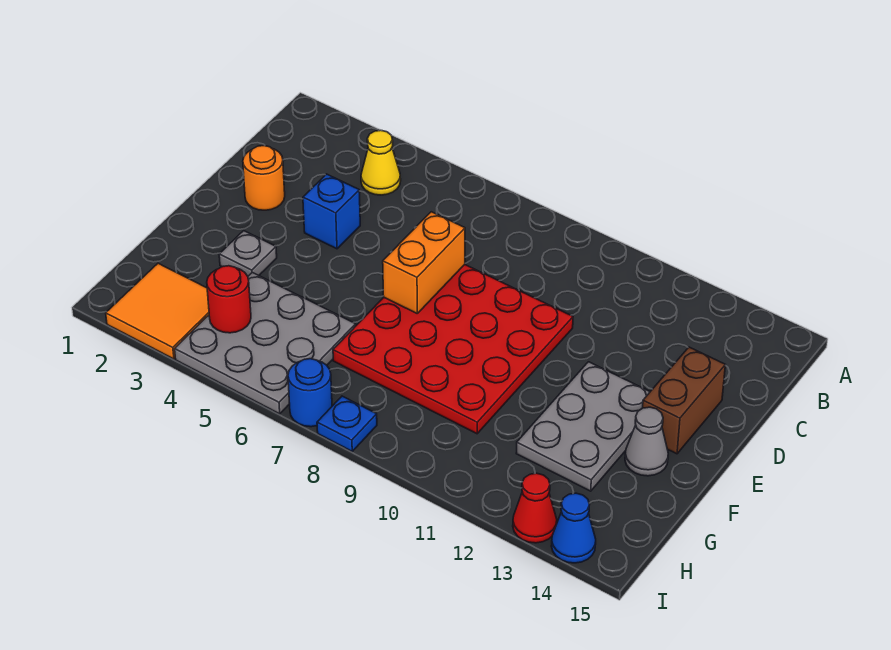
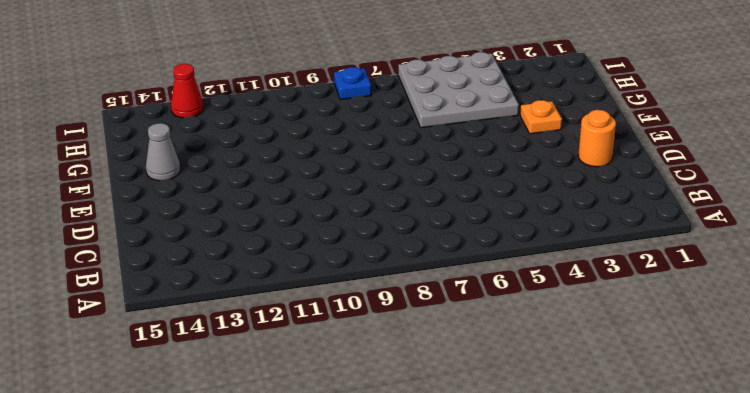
orange plate F3 level 1 -> grey plate F3 level 1
none -> yellow cone B4 level 1
none -> blue brick D4 level 1
none -> red plate D7:G10 level 1

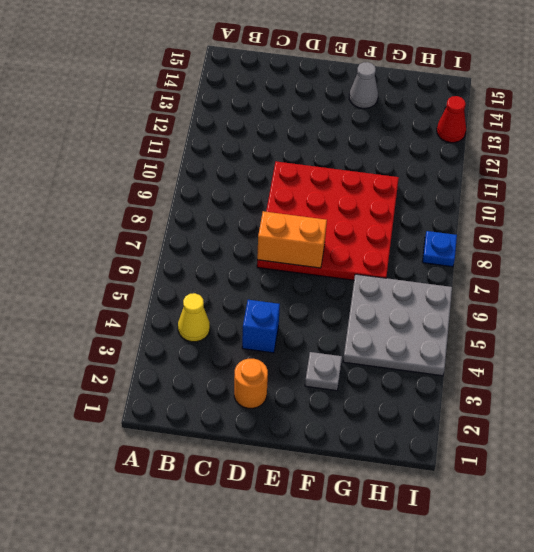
none -> brown brick D14:E14 level 1
none -> grey plate E12:G13 level 1
none -> orange tile H2:I3 level 1

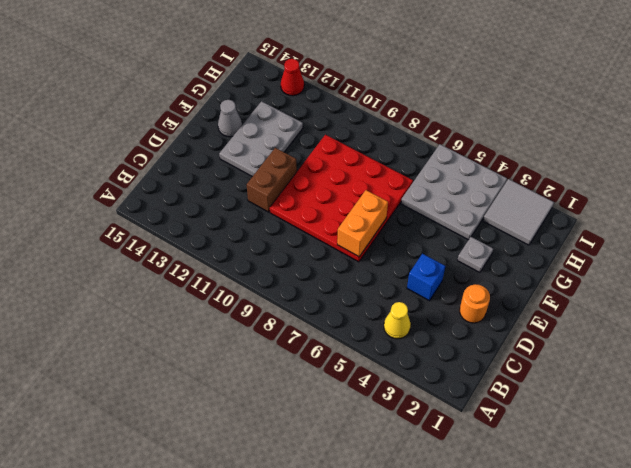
brown brick D11:E11 level 1 -> brown brick D14:E14 level 1
grey tile H2:I3 level 1 -> orange tile H2:I3 level 1
none -> blue round brick I7 level 1
none -> blue plate I8 level 1
none -> blue cone I14 level 1

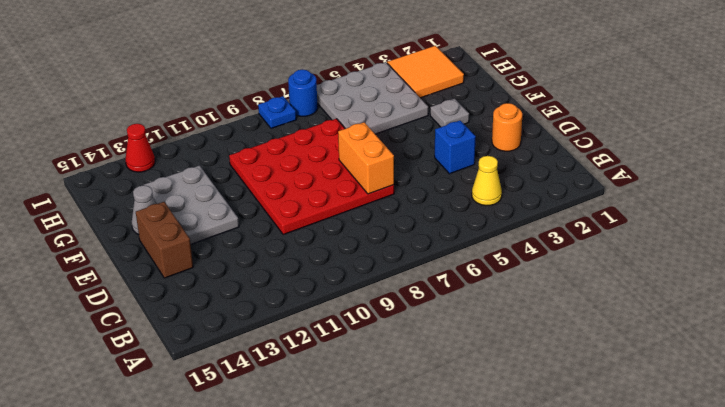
none -> blue cone I14 level 1
none -> red round brick H4 level 2

